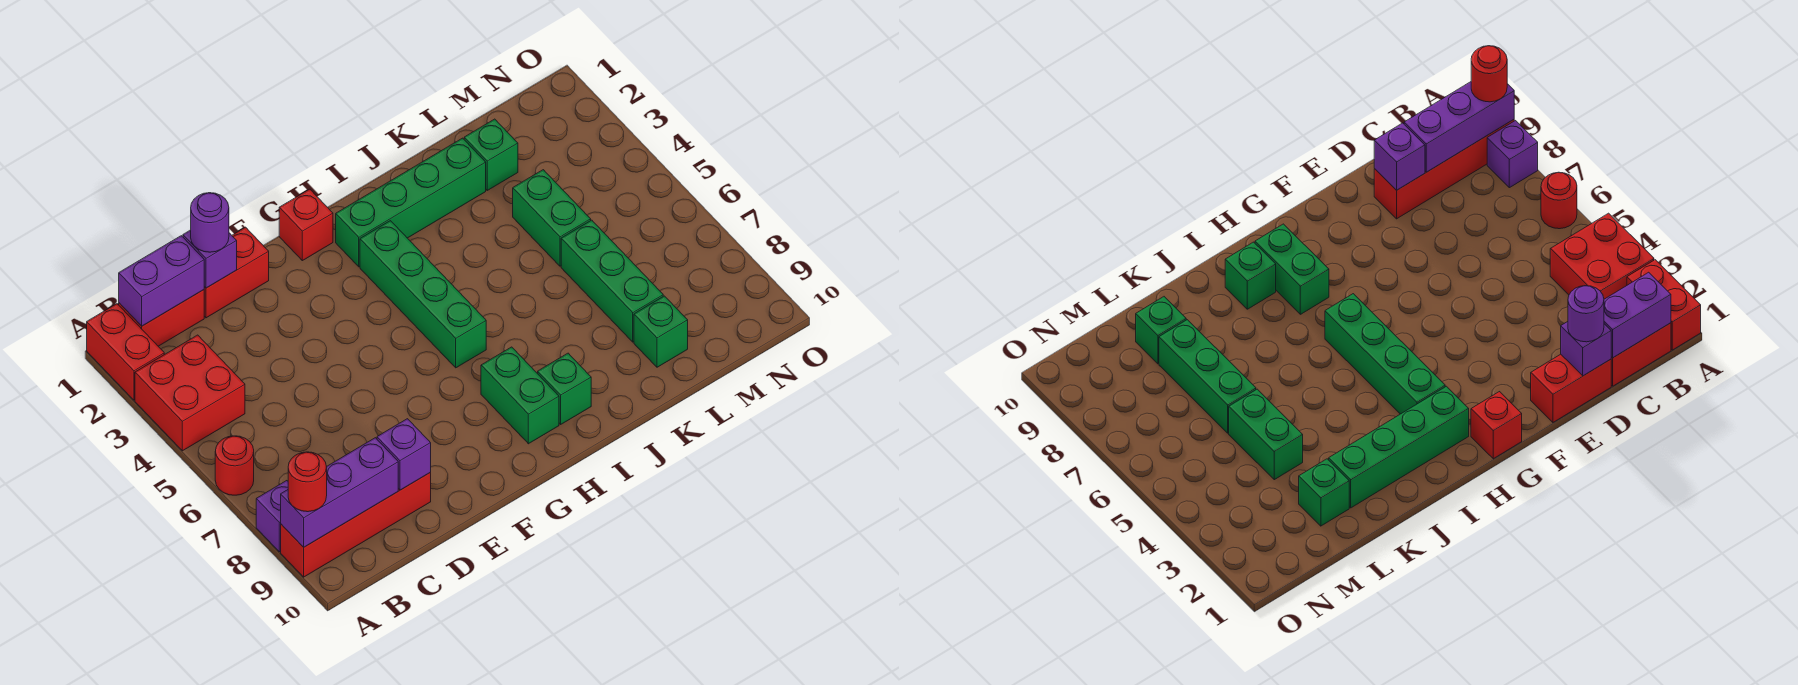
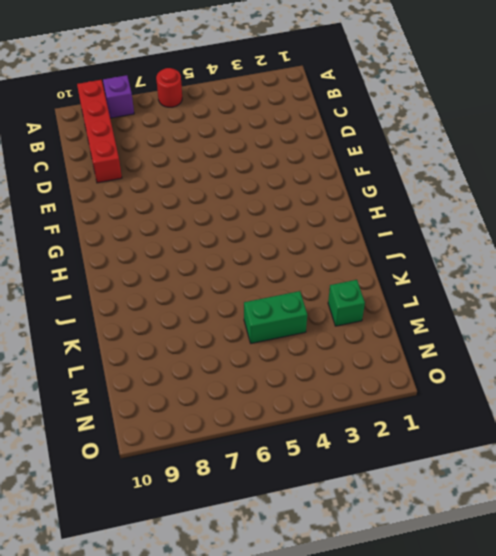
none -> red brick A1:A2 level 1
none -> red brick A3:B4 level 1
none -> red brick B1:C1 level 1

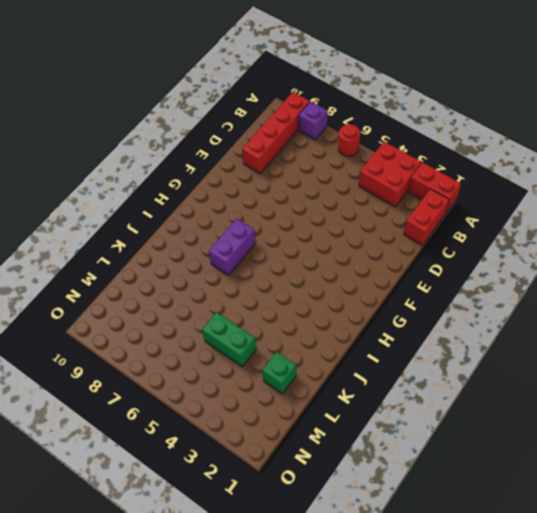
purple brick H7:I7 level 1 -> purple brick B1:C1 level 2
none -> red brick D1:E1 level 1
none -> red brick G1 level 1
none -> green brick H2:K2 level 1

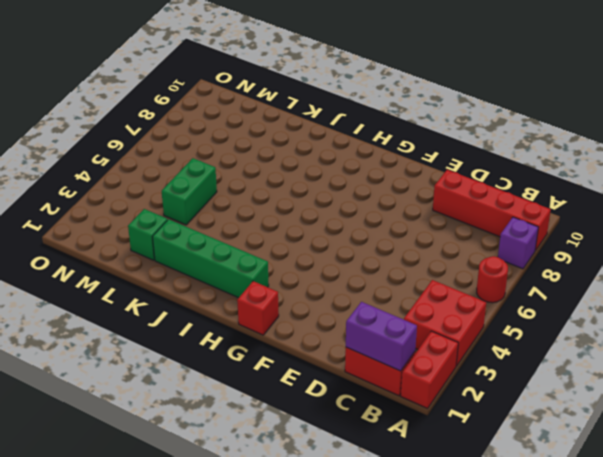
none -> red brick D1:E1 level 1
none -> green brick H3:H6 level 1
none -> green brick H8:H9 level 1

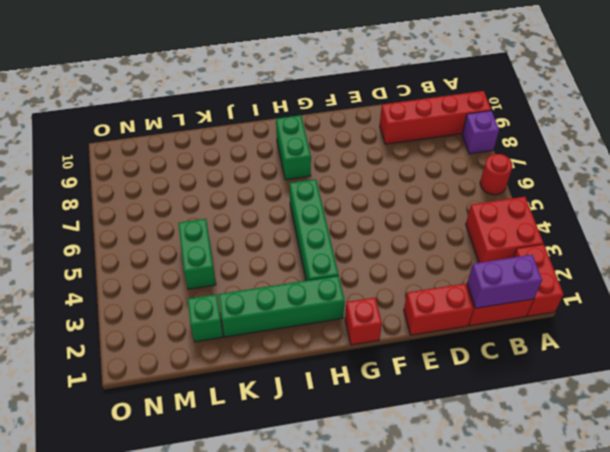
none -> green brick I9 level 1
none -> green brick L6:L8 level 1
none -> green brick L9 level 1

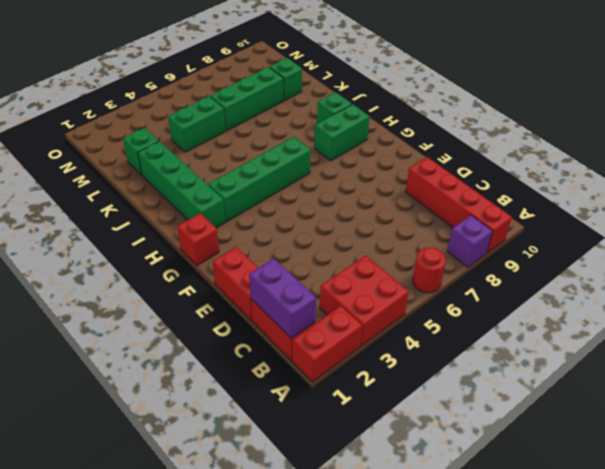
none -> purple brick A9:C9 level 2
none -> purple brick D1 level 2
none -> purple brick D9 level 2

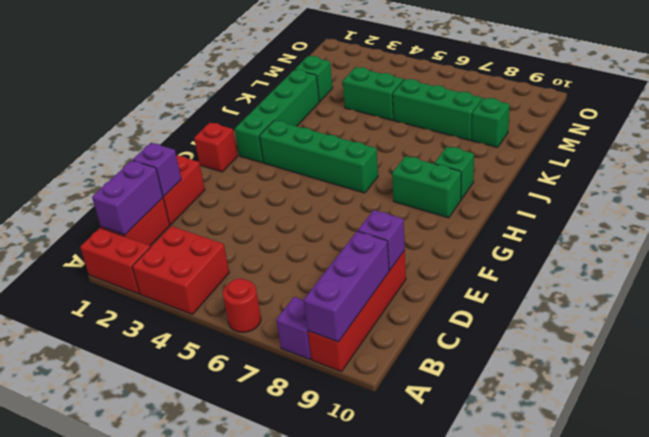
none -> red round brick A9 level 3
none -> purple round brick D1 level 3

